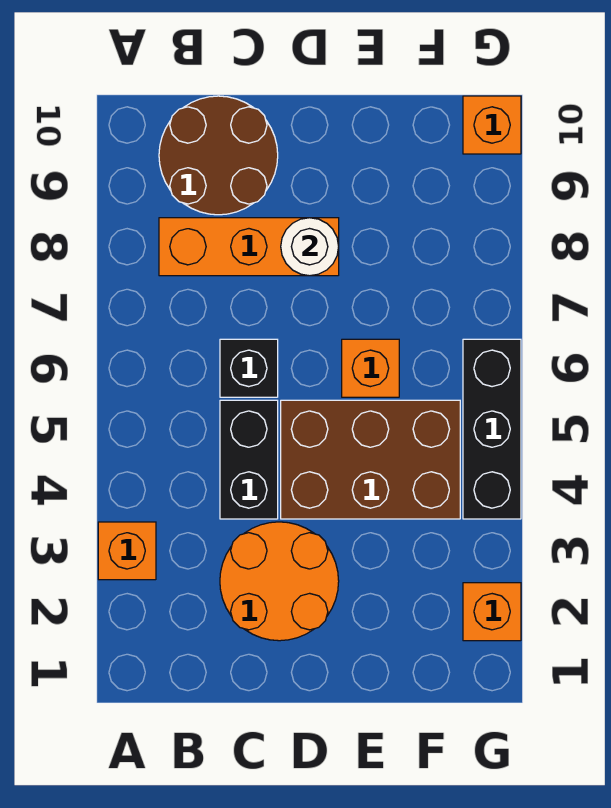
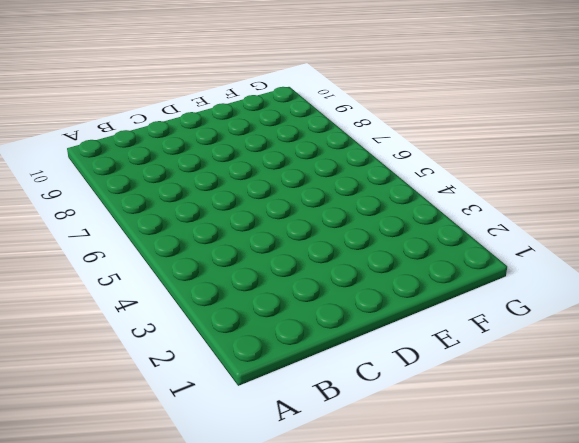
none -> orange brick A3 level 1
none -> orange brick B8:D8 level 1
none -> brown round brick B9:C10 level 1

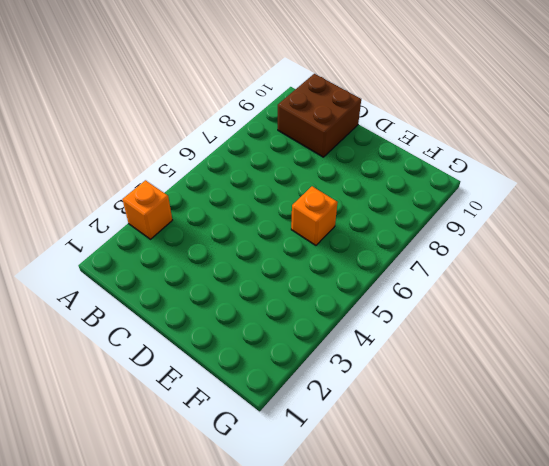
brown brick B9:C10 level 1 -> brown round brick B9:C10 level 1
none -> orange brick B8:D8 level 1
none -> orange round brick C2:D3 level 1
none -> black brick C4:C5 level 1

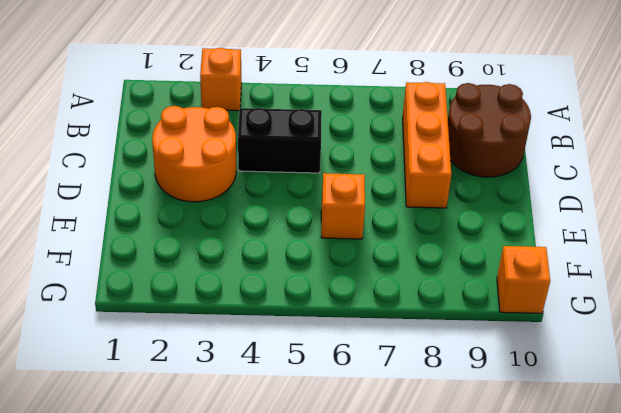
none -> black brick C6 level 1
none -> brown brick D4:F5 level 1
none -> orange brick G2 level 1

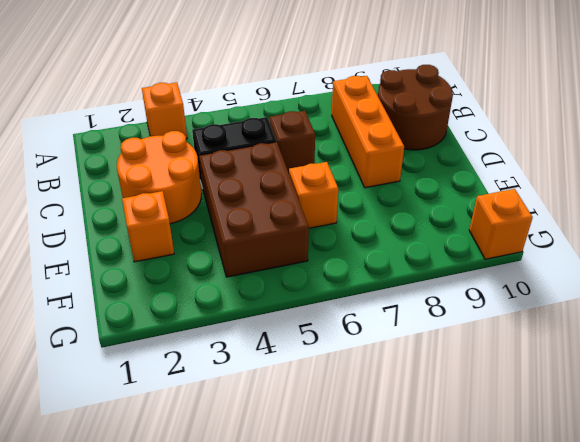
brown brick C6 level 1 -> black brick C6 level 1
orange brick E2 level 1 -> orange brick G2 level 1
none -> black brick G4:G6 level 1
none -> white round brick D8 level 2

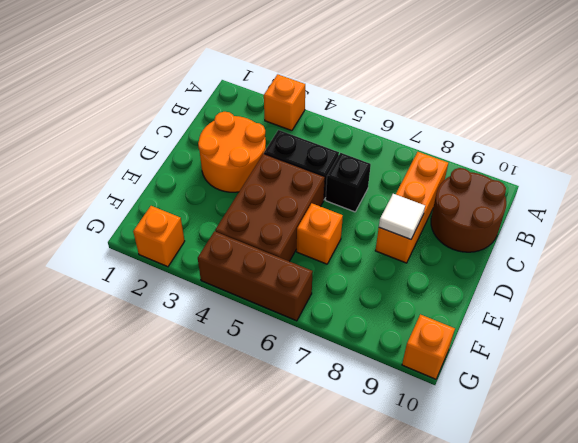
white tile D8 level 2 -> white round brick D8 level 2
brown brick G4:G6 level 1 -> black brick G4:G6 level 1

